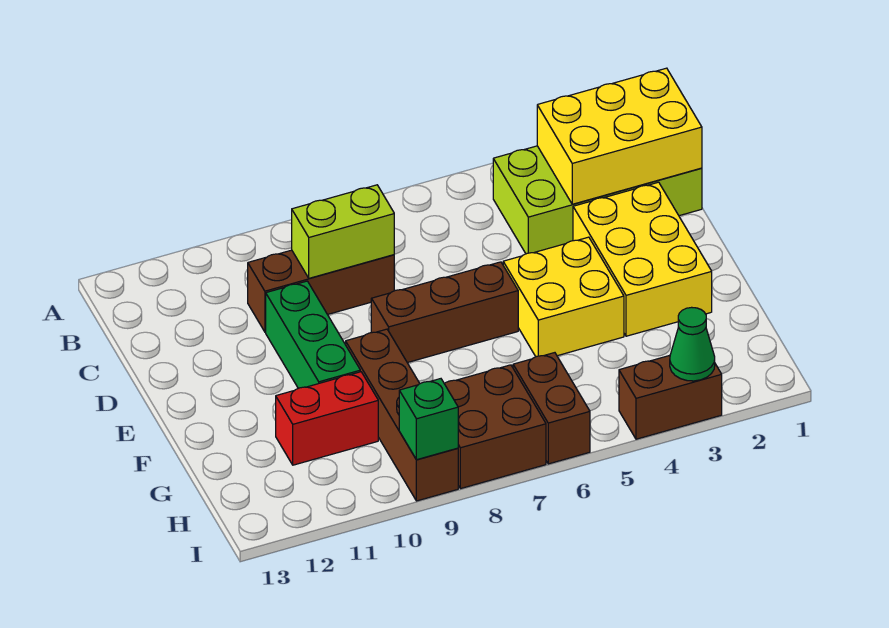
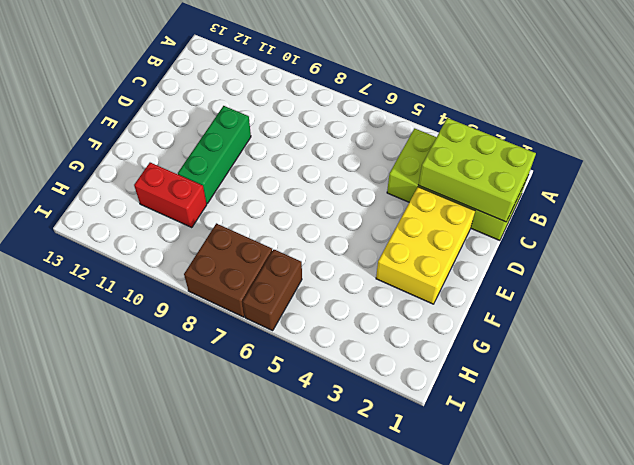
lime brick B1:C3 level 2 -> yellow brick B1:C3 level 2
none -> brown brick C8:C10 level 1
none -> yellow brick E4:F5 level 1
none -> brown brick E6:E8 level 1

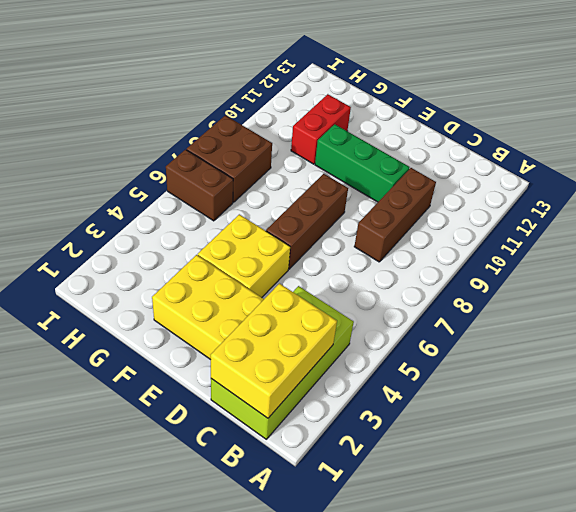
none -> brown brick F9:I9 level 1
none -> brown brick I3:I4 level 1
none -> lime brick C8:C9 level 2

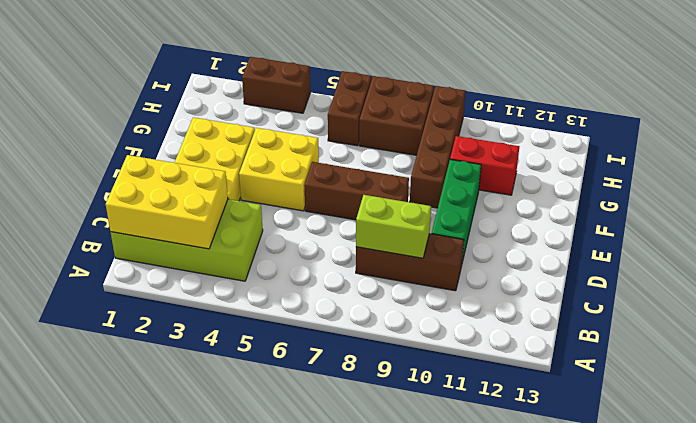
none -> green cone I3 level 2
none -> green brick I9 level 2

